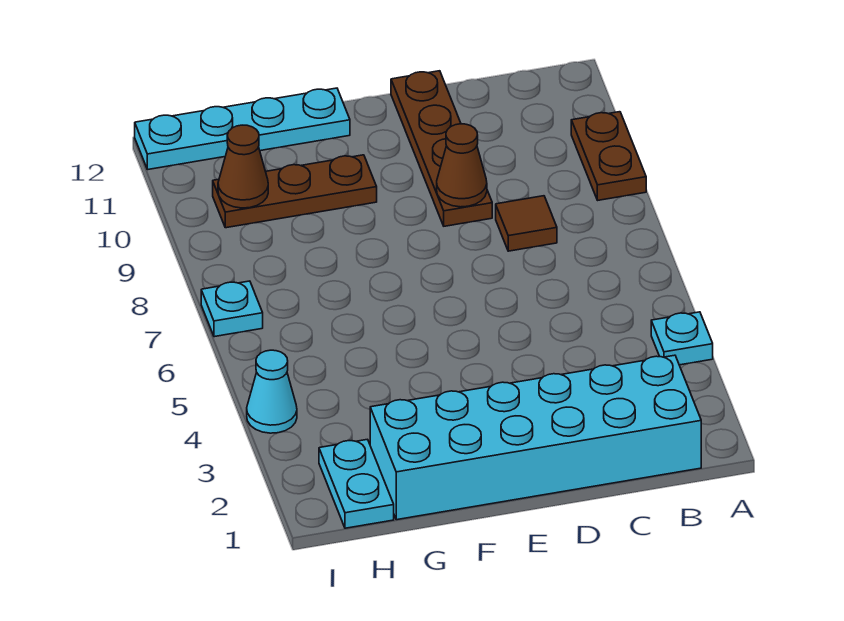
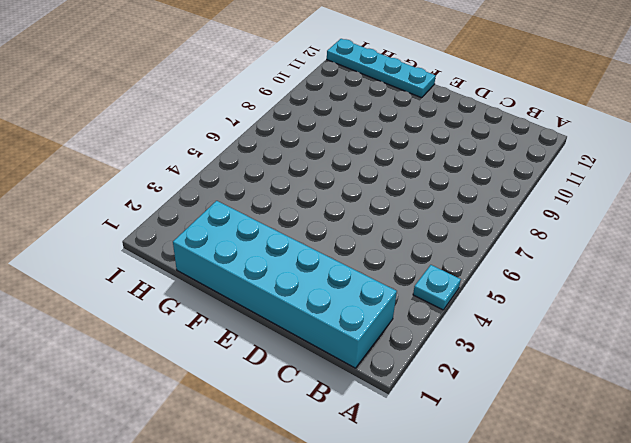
none -> brown plate A9:A10 level 1
none -> brown tile C8 level 1
none -> brown plate D9:D12 level 1

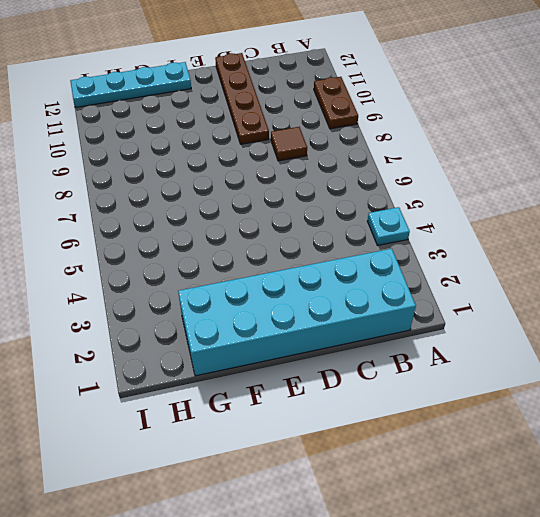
none -> brown plate F10:H10 level 1
none -> cyan plate H1:H2 level 1
none -> cyan cone I4 level 1

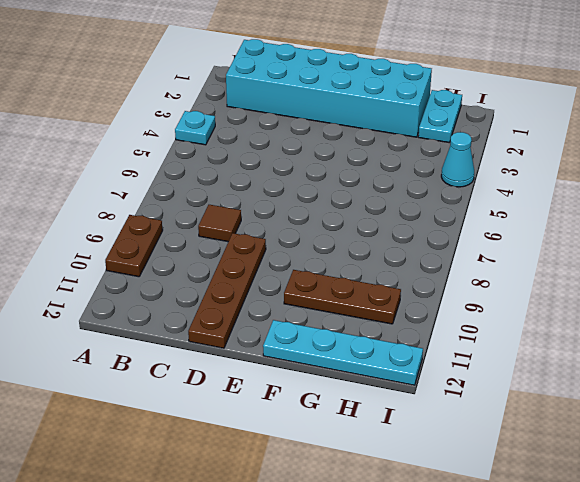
none -> cyan plate I7 level 1
none -> brown cone D9 level 2
none -> brown cone H10 level 2

